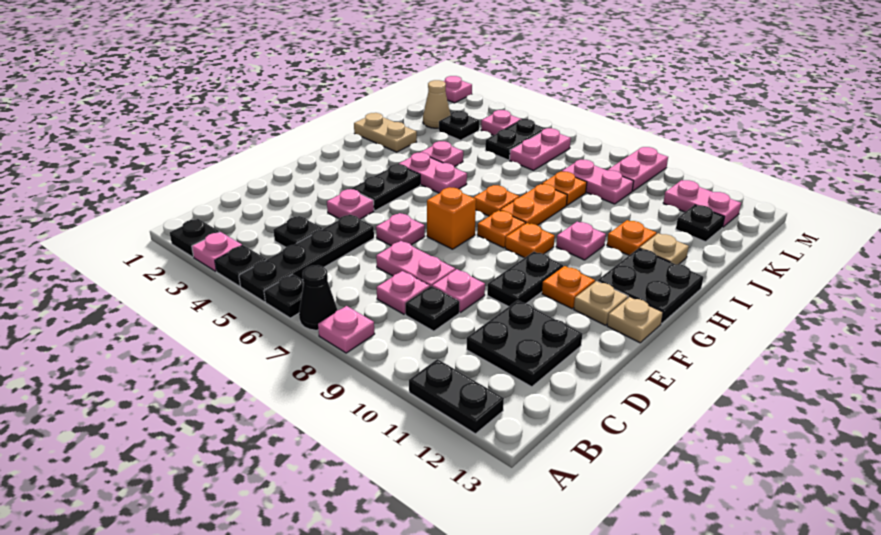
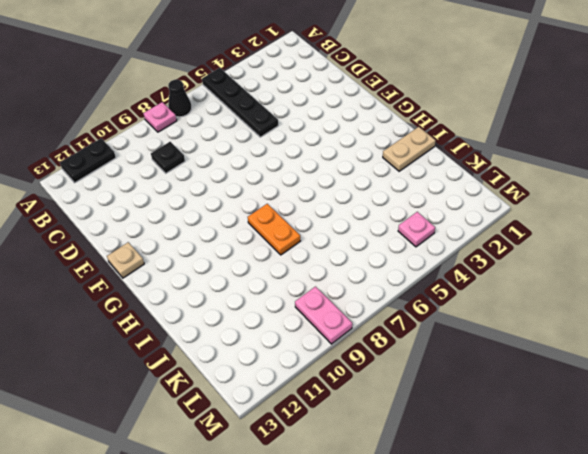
none -> black plate A2 level 1
none -> pink plate A3 level 1
none -> black plate A4 level 1
none -> black plate A6 level 1

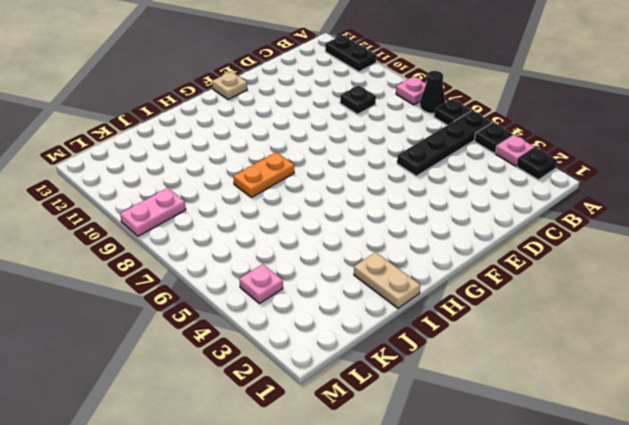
none -> black plate C4 level 1
none -> pink plate C8 level 1
none -> black plate C11:D12 level 1
none -> pink plate D7:D8 level 1

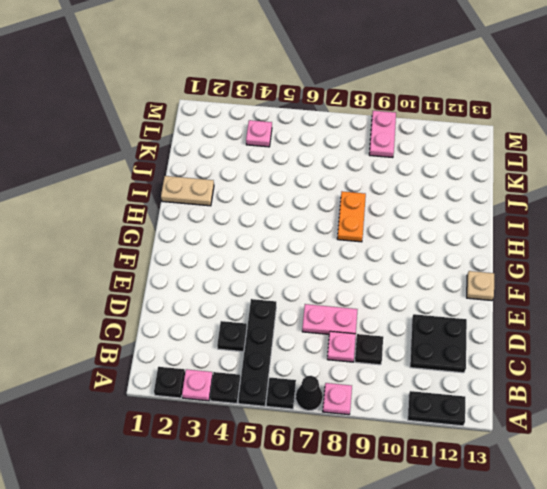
none -> pink plate D9 level 1
none -> pink plate E4 level 1
none -> pink plate E6 level 1
none -> black plate E10:F10 level 1

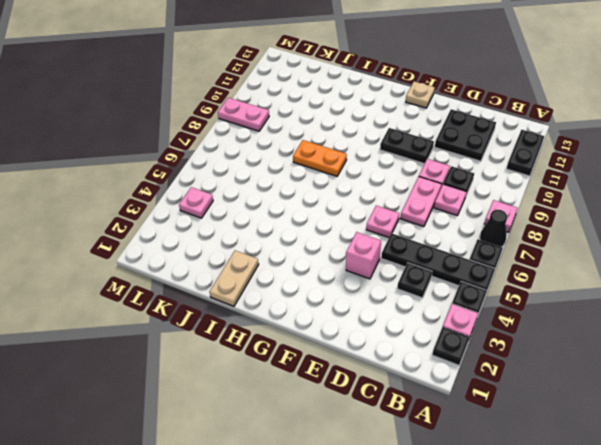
pink brick E4 level 1 -> pink plate E4 level 1
none -> black plate F4:G4 level 1
none -> orange brick F7 level 1
none -> orange plate F11 level 1
none -> tan plate F12 level 1

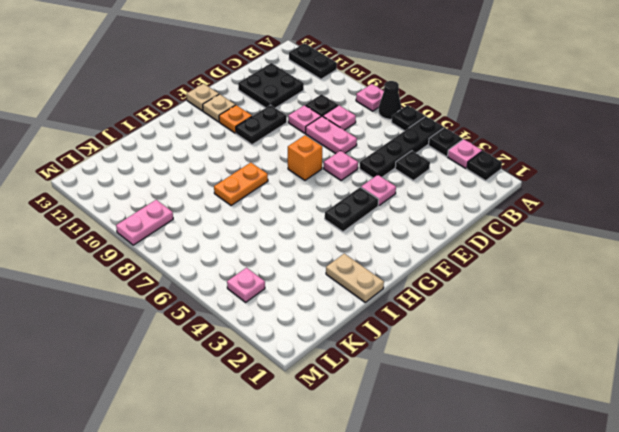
none -> orange plate G8 level 1
none -> orange plate G9 level 1
none -> black plate G12:H13 level 1
none -> pink plate H4:H5 level 1

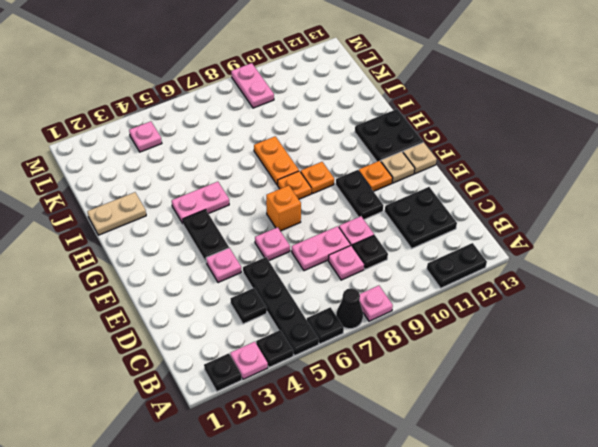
none -> orange plate H7 level 1
none -> pink plate H10 level 1
none -> pink plate I4 level 1
none -> orange plate I11 level 1

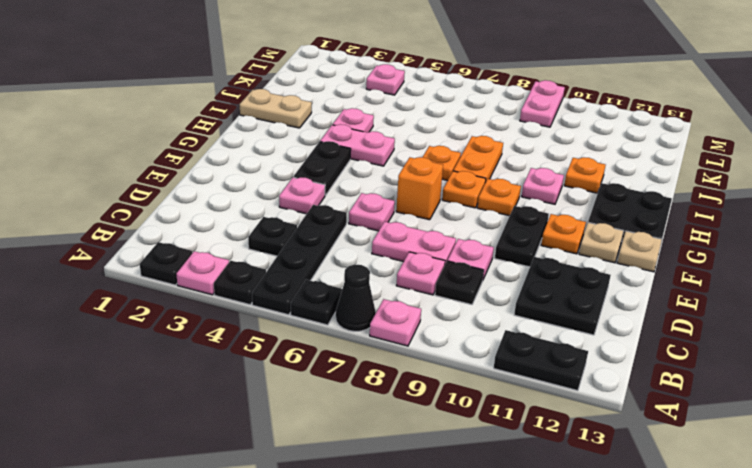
none -> tan plate I12 level 1
none -> orange plate J8 level 1
none -> tan cone K2 level 1
none -> black plate K3 level 1

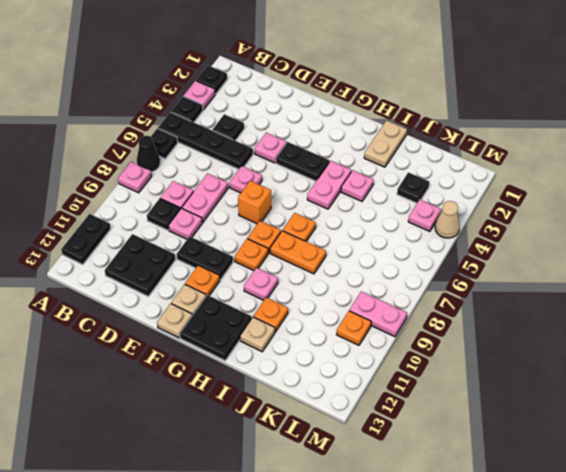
orange plate L10 level 1 -> orange plate J8 level 1
tan cone M4 level 1 -> tan cone K2 level 1
none -> black plate K5:L5 level 1
none -> pink plate K6:L6 level 1
none -> pink plate K8:K9 level 1
none -> black plate K12 level 1

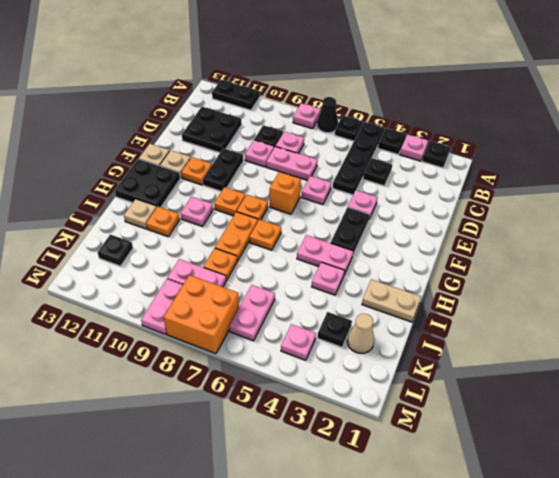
orange brick L7:M8 level 1 -> none
none -> black plate K5:L5 level 1
none -> pink plate L11:L12 level 1
none -> pink plate M1 level 1

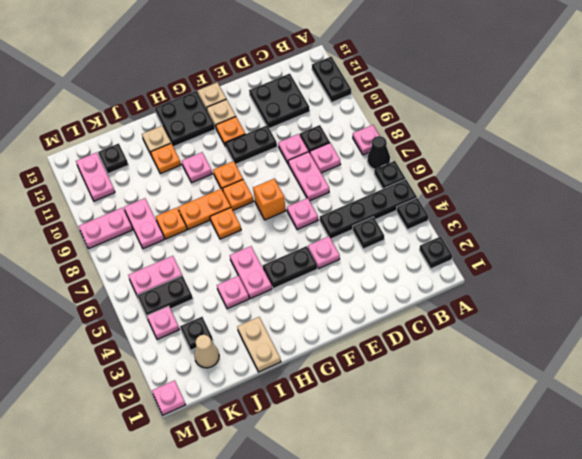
none -> pink plate A3 level 1

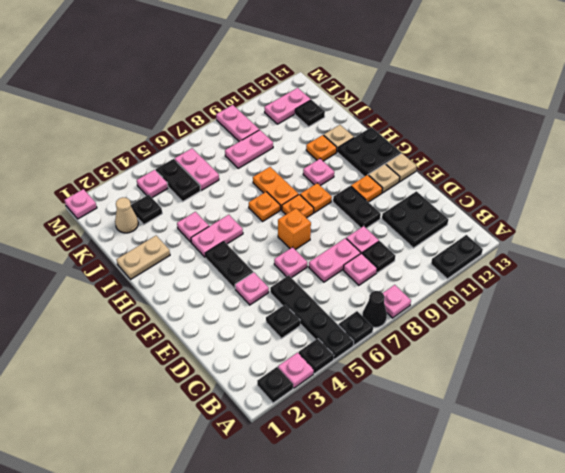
none -> orange plate J8 level 1

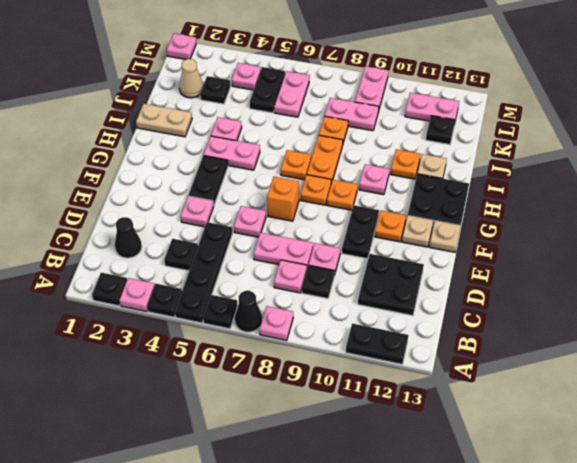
black cone C2 level 1 -> none

